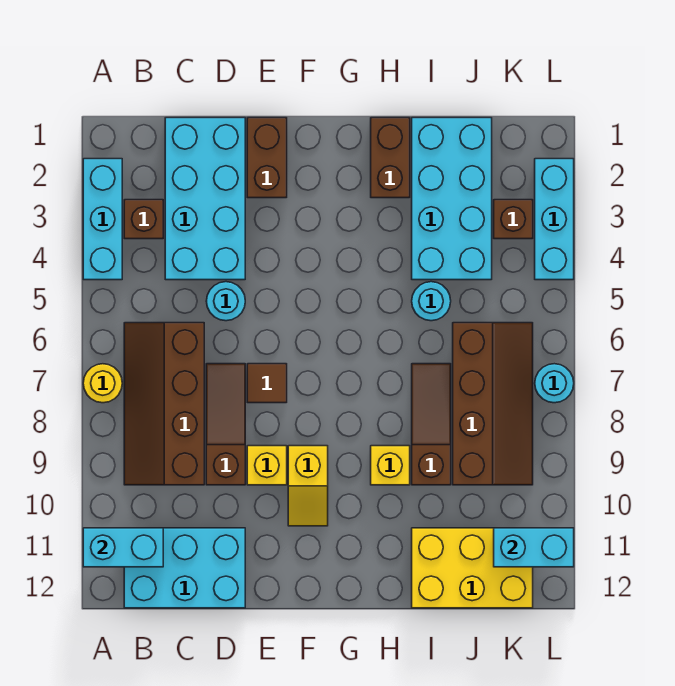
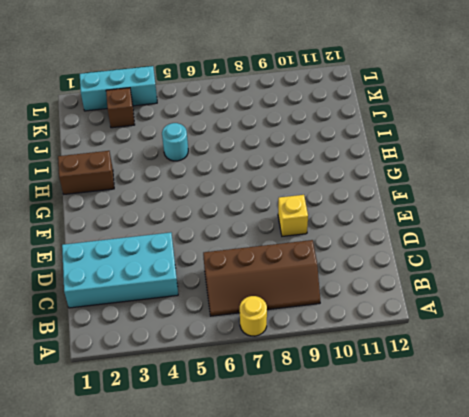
none -> cyan brick A2:A4 level 1
none -> brown brick B3 level 1
none -> cyan brick B11:D12 level 1

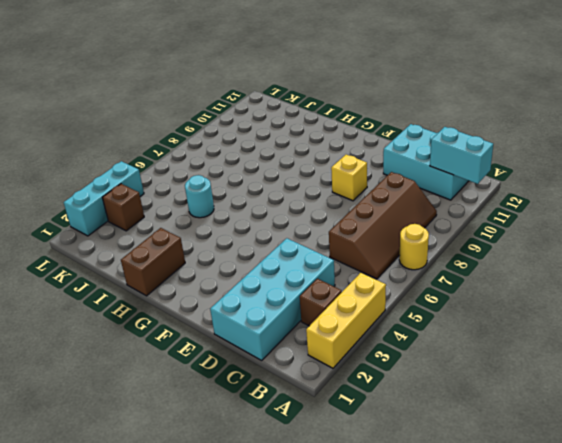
yellow brick A2:A4 level 1 -> cyan brick A2:A4 level 1
none -> cyan round brick D5 level 1
none -> brown slope D7:D9 level 1 top 9
none -> brown brick E1:E2 level 1

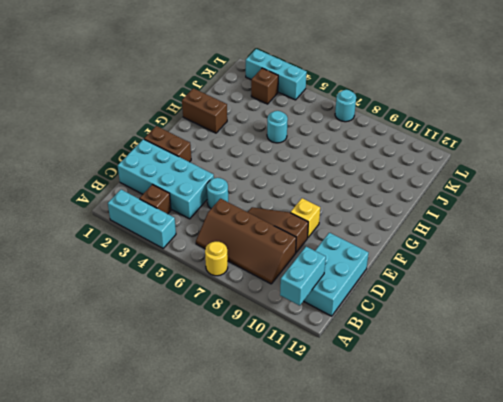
none -> brown tile E7 level 1
none -> yellow slope F9:F10 level 1 top 9
none -> yellow brick H9 level 1

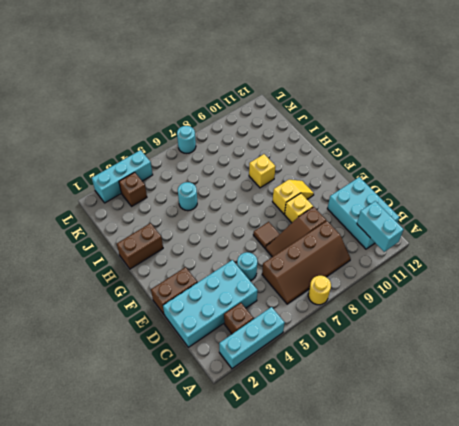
none -> cyan brick I1:J4 level 1
none -> brown slope I7:I9 level 1 top 9
none -> yellow brick I11:K12 level 1

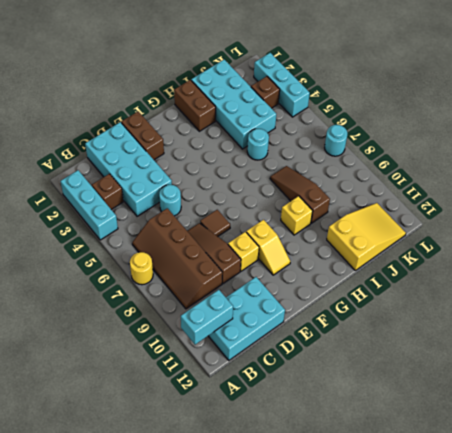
yellow slope I11:K12 level 1 top I -> yellow brick I11:K12 level 1
none -> brown slope J6:K9 level 1 top J
none -> cyan brick K11:L11 level 2

